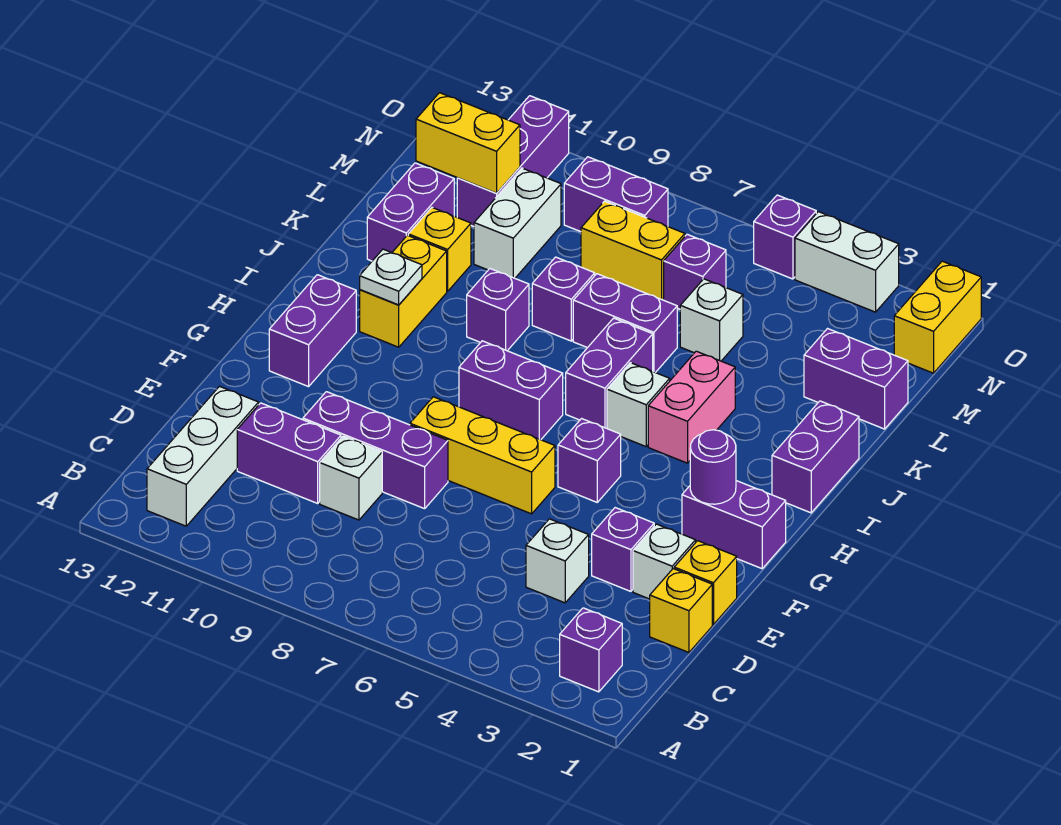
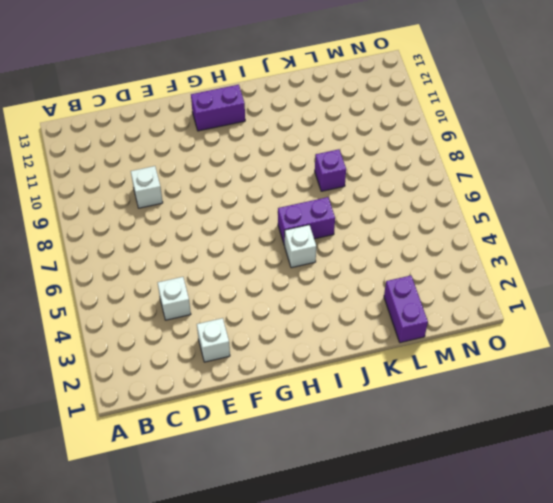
none -> purple brick B2 level 1
none -> white brick B12:D12 level 1
none -> yellow brick D1 level 1
none -> purple brick D10:D11 level 1

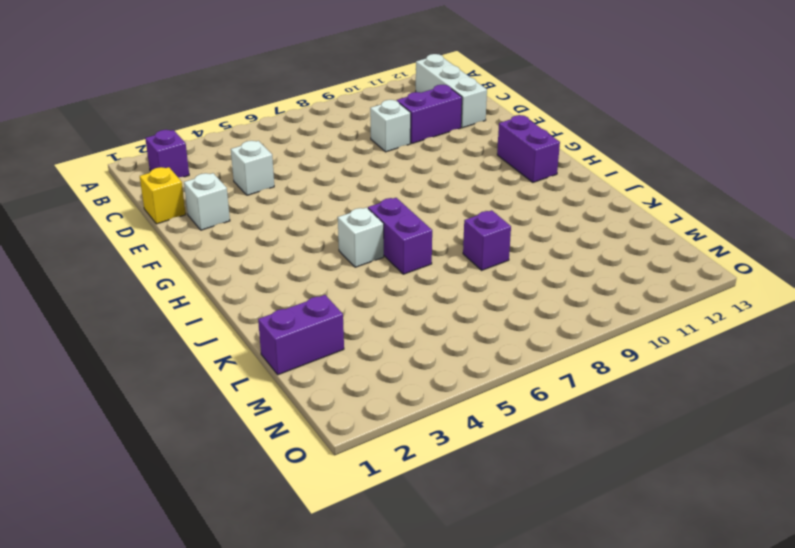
none -> yellow brick E1 level 1
none -> purple brick E3 level 1
none -> purple brick E8:E10 level 1
none -> yellow brick F6:F8 level 1

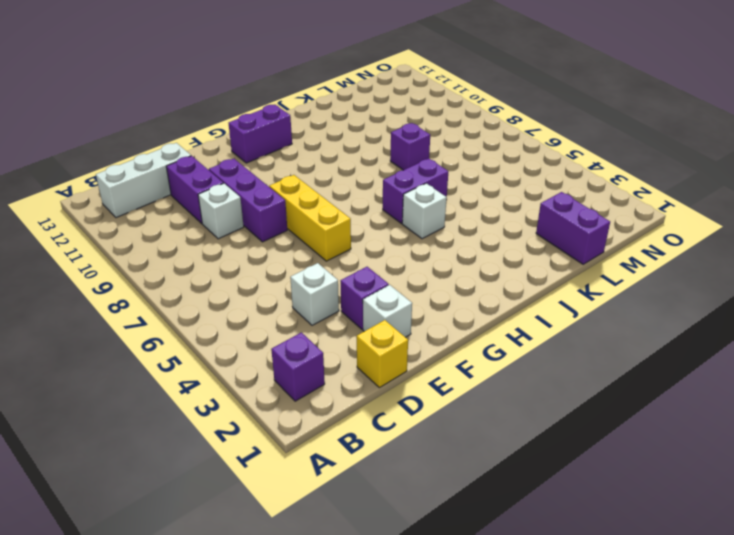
none -> yellow brick E1 level 1
none -> purple brick G1:G2 level 1
none -> purple brick G5 level 1
none -> purple brick H7:H8 level 1

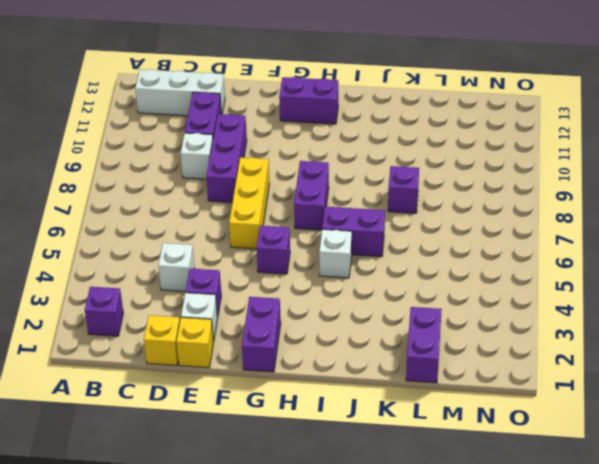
none -> purple brick I1:J1 level 1
none -> pink brick I4:J4 level 1
none -> yellow brick I11:J11 level 1
none -> purple brick J9 level 1

